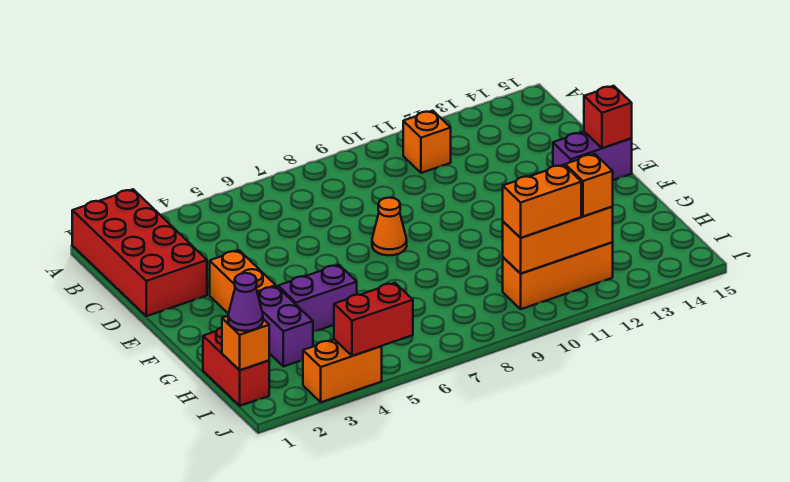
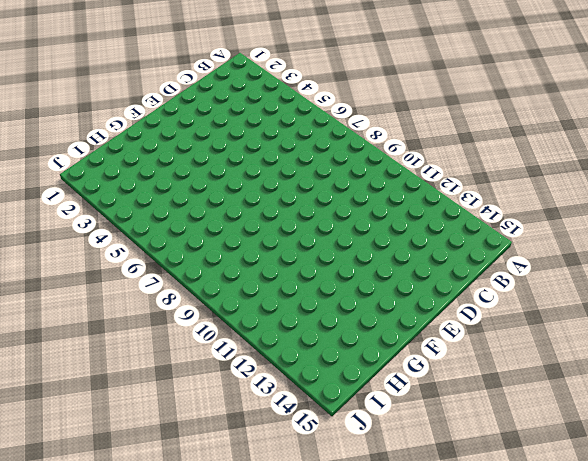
none -> red brick A1:D2 level 1
none -> orange brick B11 level 1
none -> orange brick E3:F3 level 1

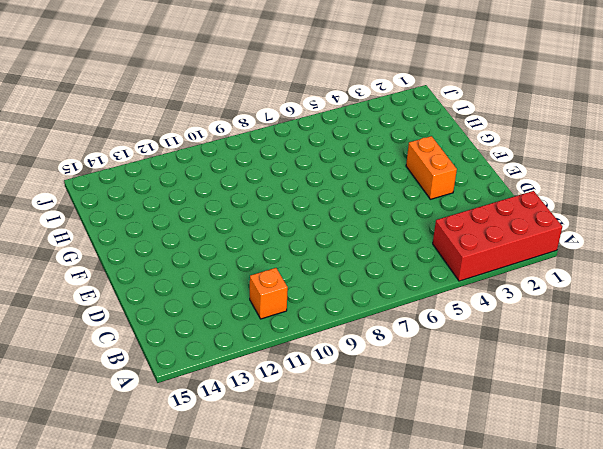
red brick A1:B4 level 1 -> red brick A1:D2 level 1
none -> orange cone E8 level 1
none -> purple brick E14:E15 level 1
none -> purple brick G3:H3 level 1

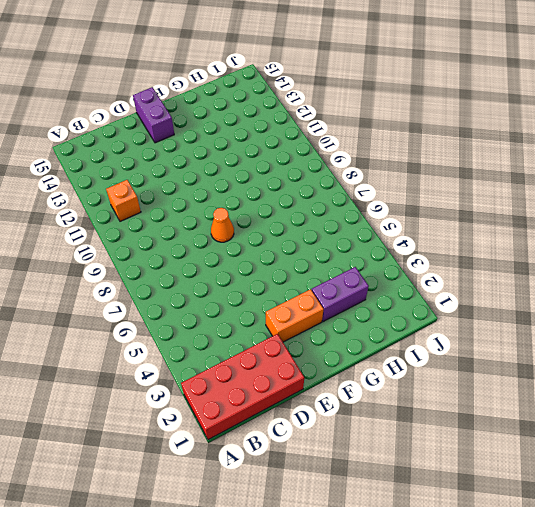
none -> purple brick G4:G5 level 1
none -> red brick H1:I1 level 1
none -> orange brick I10:I12 level 1

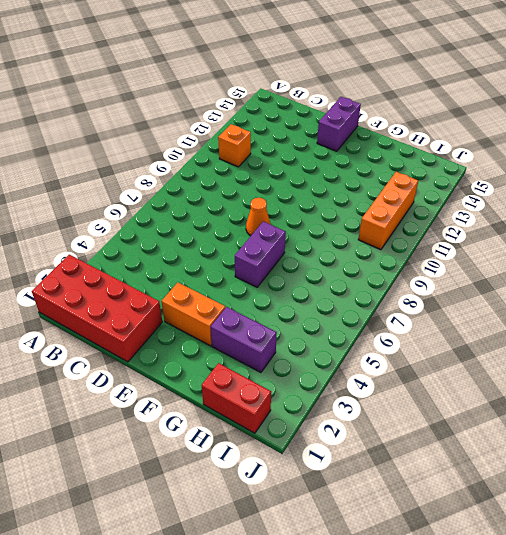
purple brick F6:F7 level 1 -> purple brick G4:G5 level 1
none -> orange brick J3:J4 level 1
none -> red brick E15 level 2
none -> orange brick I1 level 2

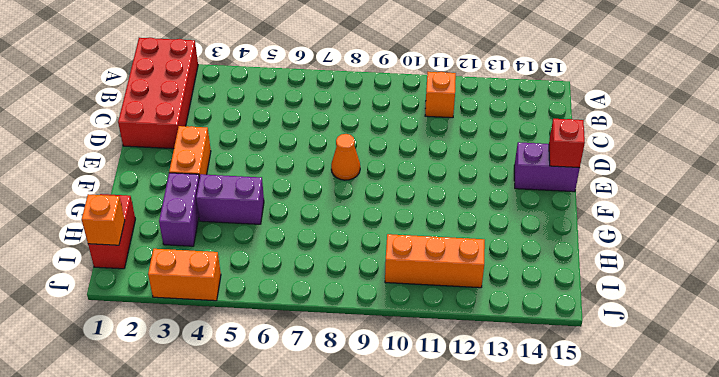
none -> orange brick I10:I12 level 2
none -> red brick J4:J5 level 2
none -> purple cone I1 level 3

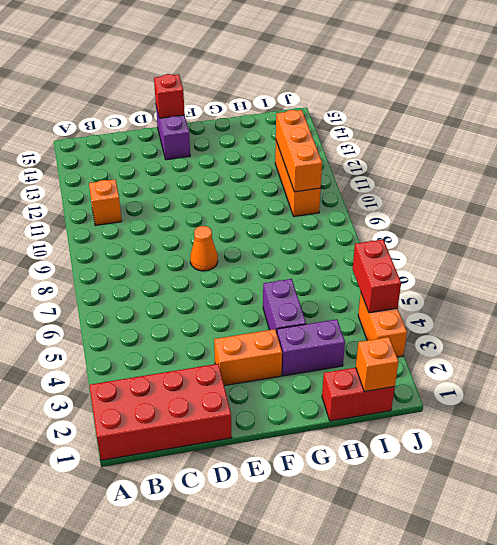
none -> purple cone I1 level 3
none -> orange brick I10:I11 level 3
none -> orange brick I12 level 3

